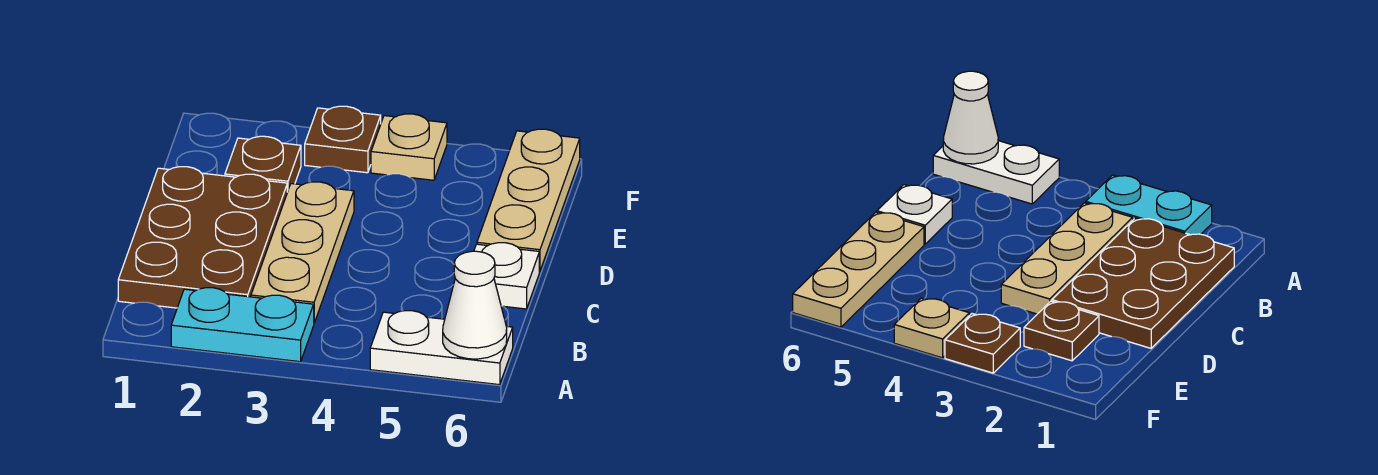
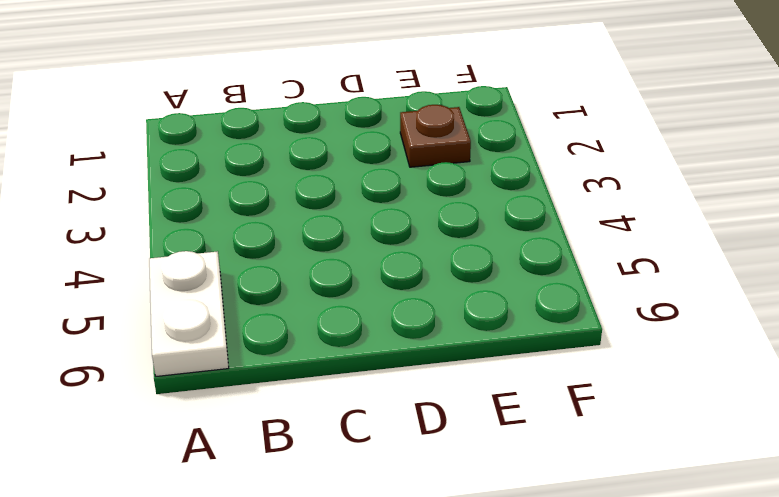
none -> cyan plate A2:A3 level 1
none -> brown plate B1:D2 level 1

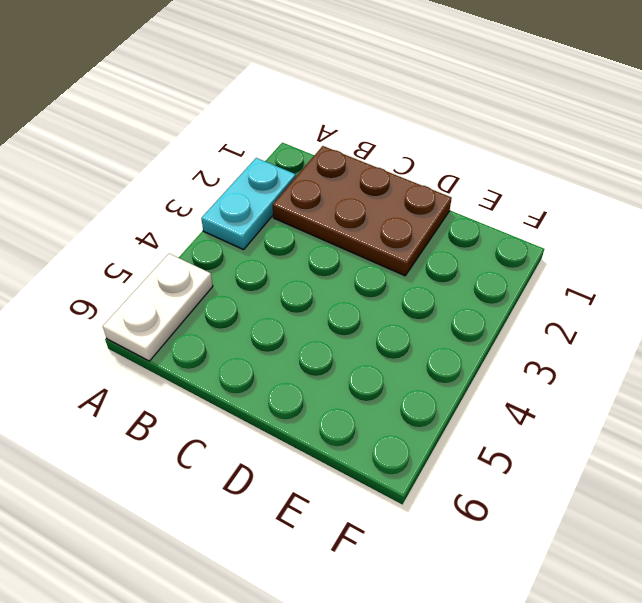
none -> tan plate B3:D3 level 1
none -> white plate C6 level 1

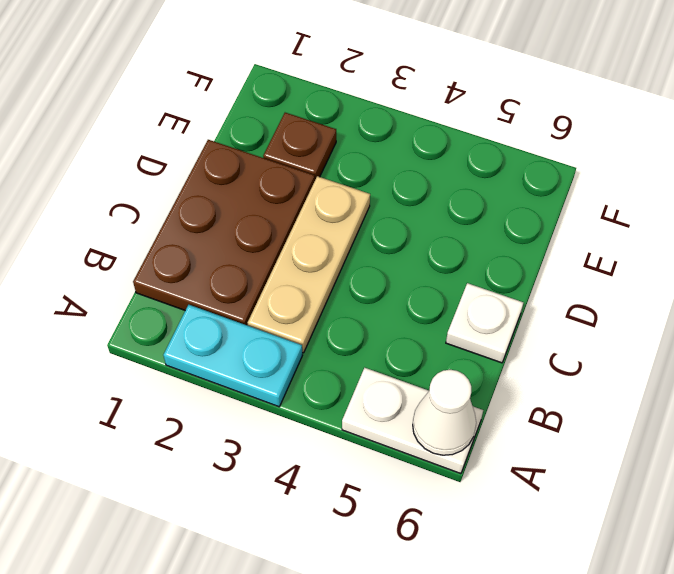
none -> tan plate D6:F6 level 1
none -> brown plate F3 level 1

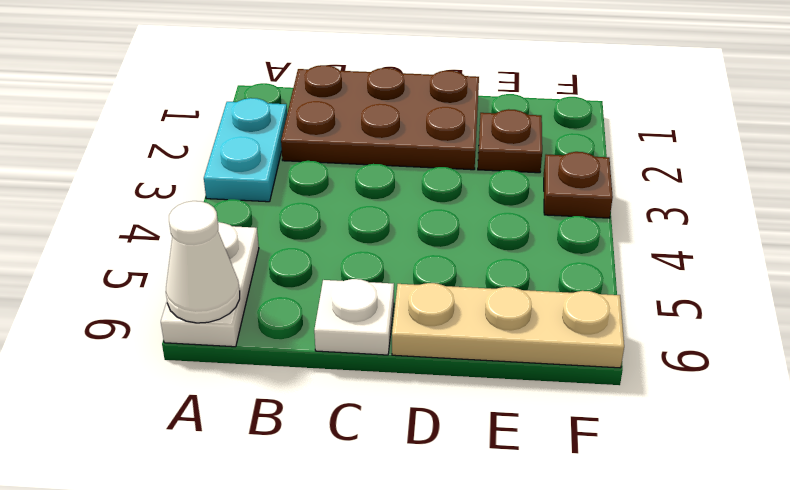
none -> tan plate B3:D3 level 1
none -> tan plate F4 level 1

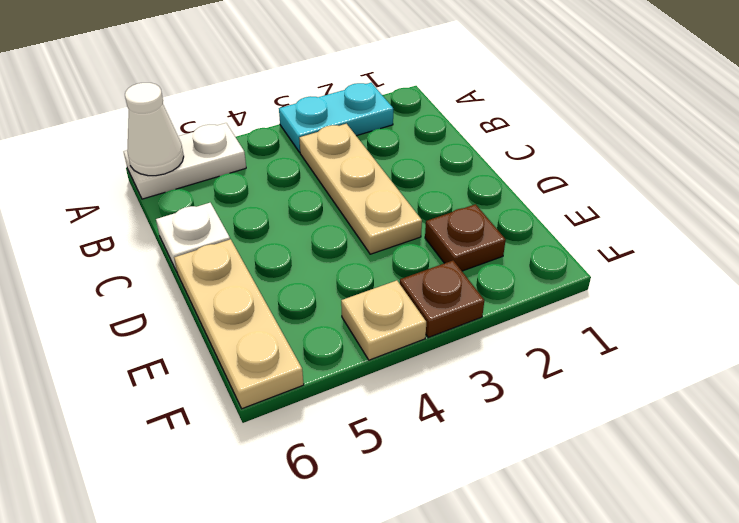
none -> brown plate B1:D2 level 1

